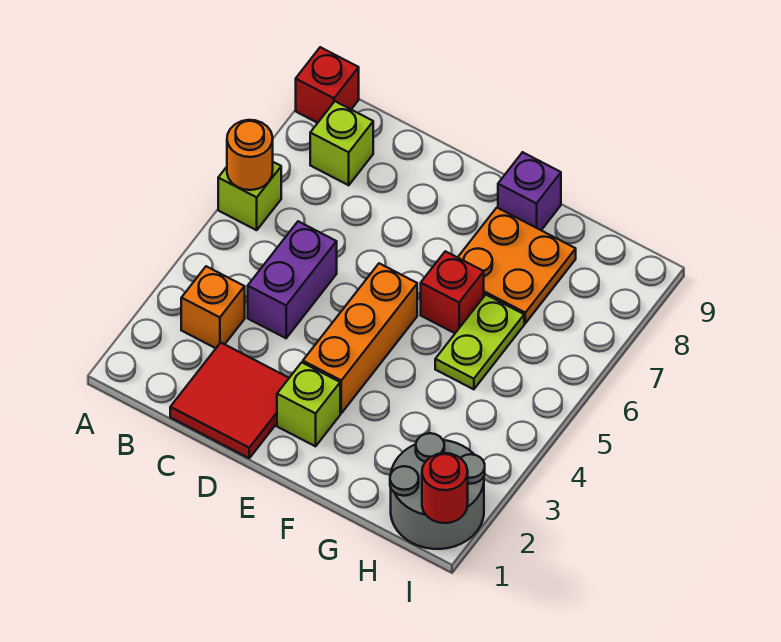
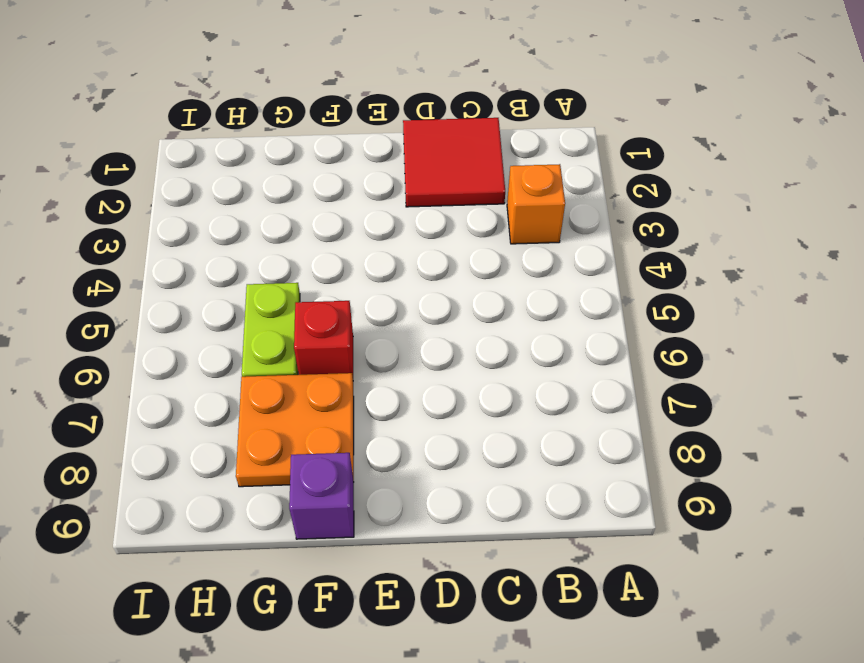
none -> lime brick A6 level 1
none -> red brick A9 level 1
none -> lime brick B8 level 1

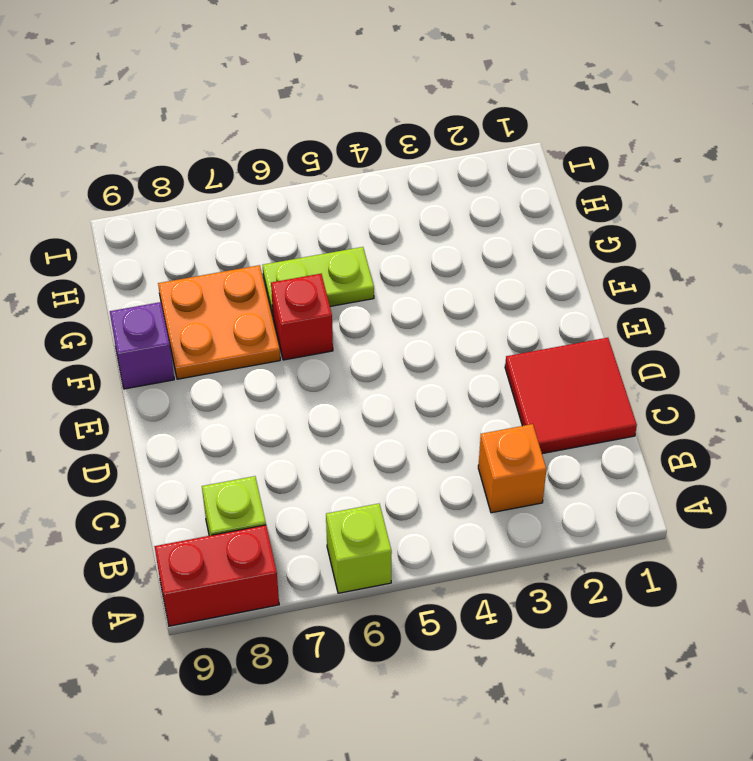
red brick A8:A9 level 1 -> red brick A9 level 1
none -> purple brick C4:C5 level 1
none -> lime brick E2 level 1
none -> orange brick E3:E5 level 1

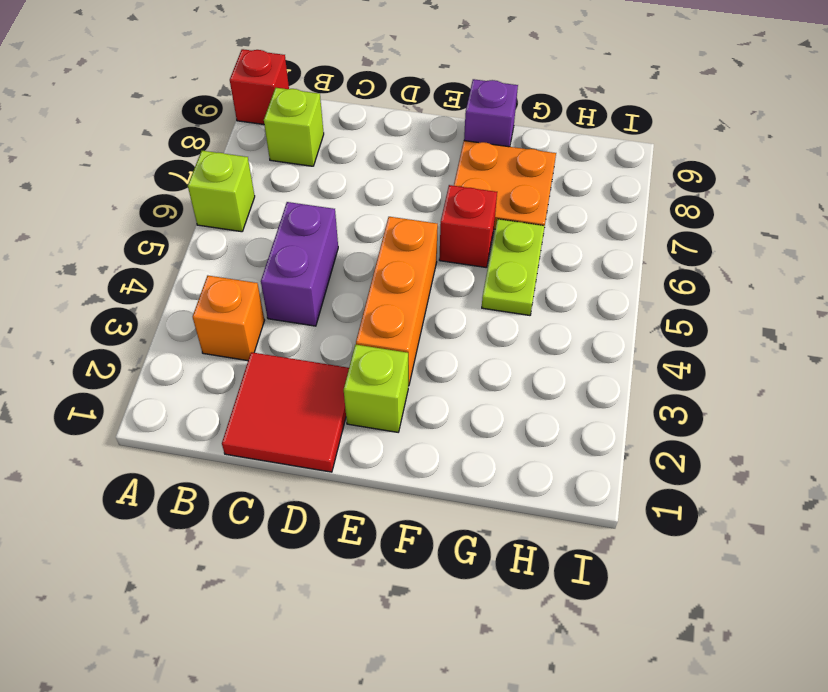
none -> grey round brick H1:I2 level 1
none -> orange round brick A6 level 2
none -> red round brick I1 level 2

